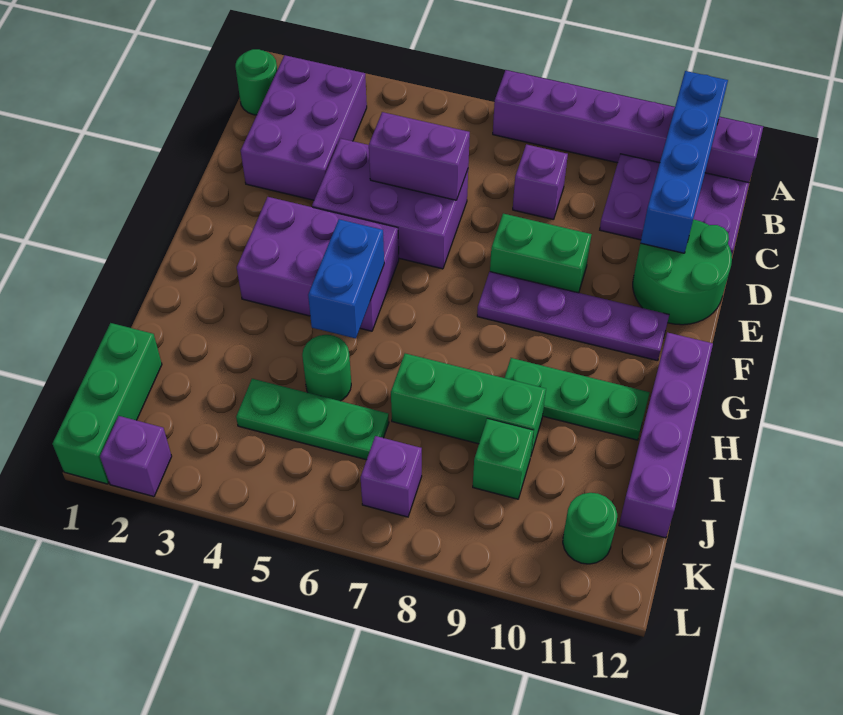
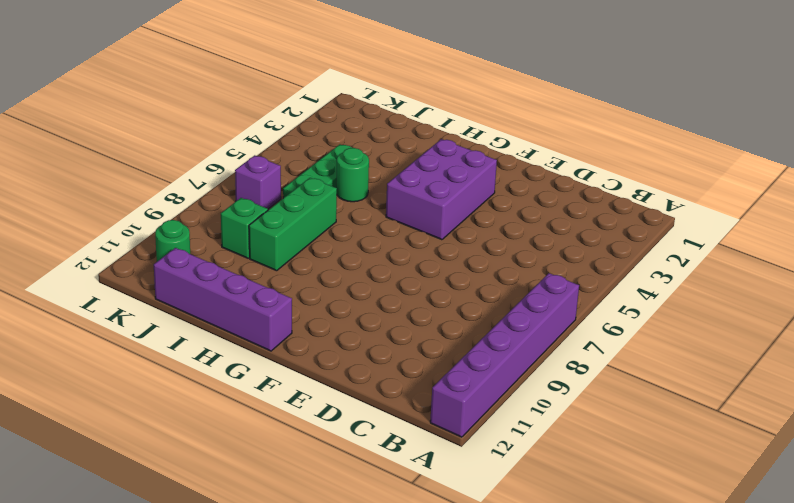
none -> green round brick B1 level 1
none -> purple brick B2:D3 level 1
none -> purple plate B10:C12 level 1

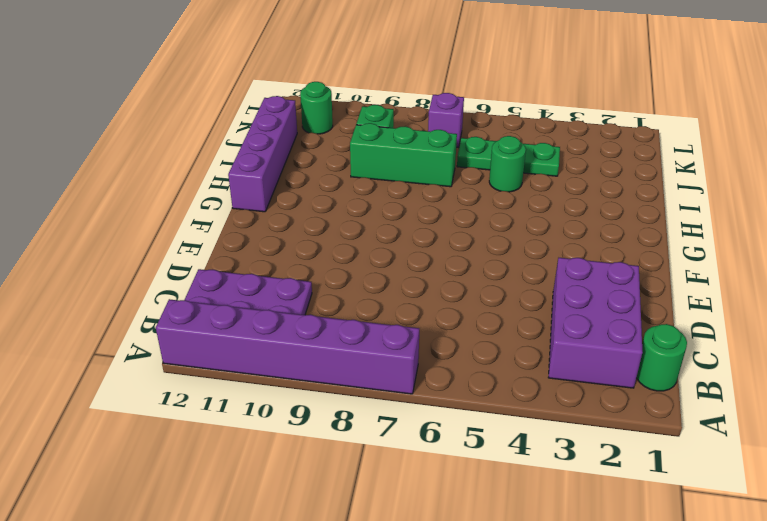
none -> purple brick C8 level 1
none -> purple brick D4:E6 level 1
none -> green round brick D11:E12 level 1

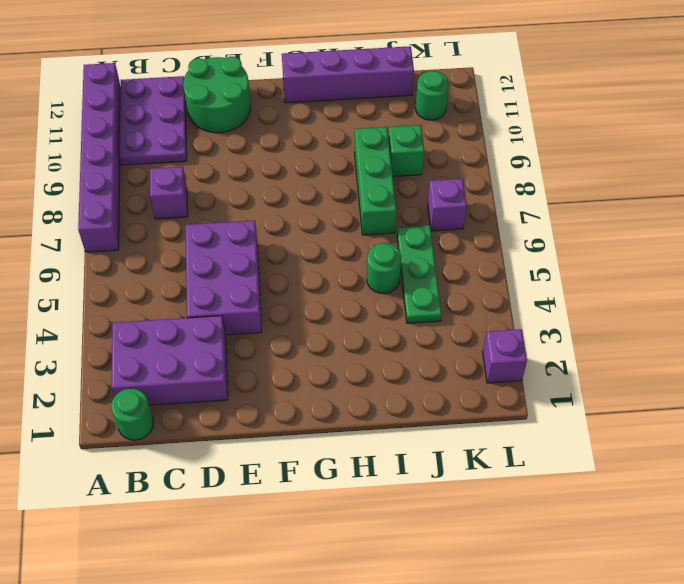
none -> green brick E8:E9 level 1
none -> purple brick F3:G5 level 1
none -> purple plate F8:F11 level 1

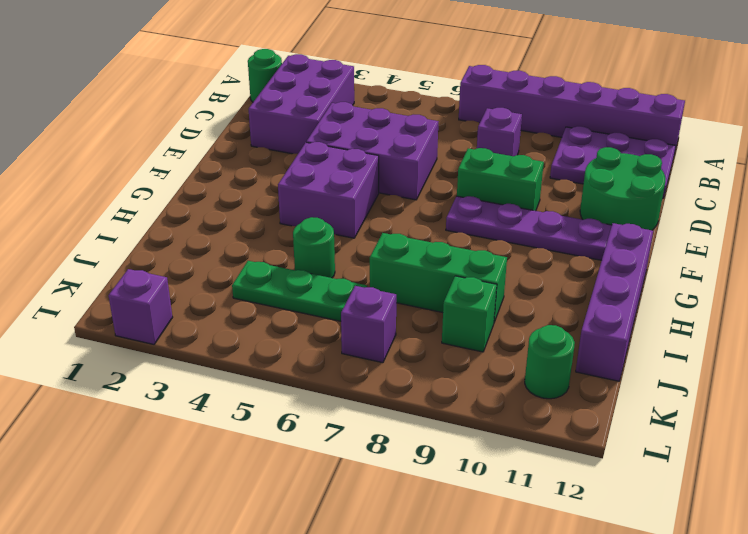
purple brick F4:G5 level 1 -> purple brick F3:G5 level 1
none -> green plate H9:H11 level 1
none -> green brick J1:L1 level 1
none -> blue brick A11:D11 level 2

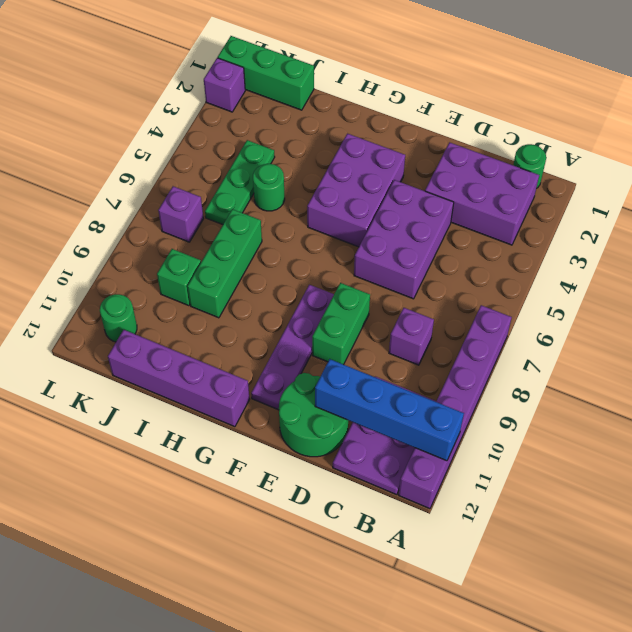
none -> green plate H9:H11 level 1
none -> purple brick D5:D6 level 2
none -> blue brick G5:H5 level 2

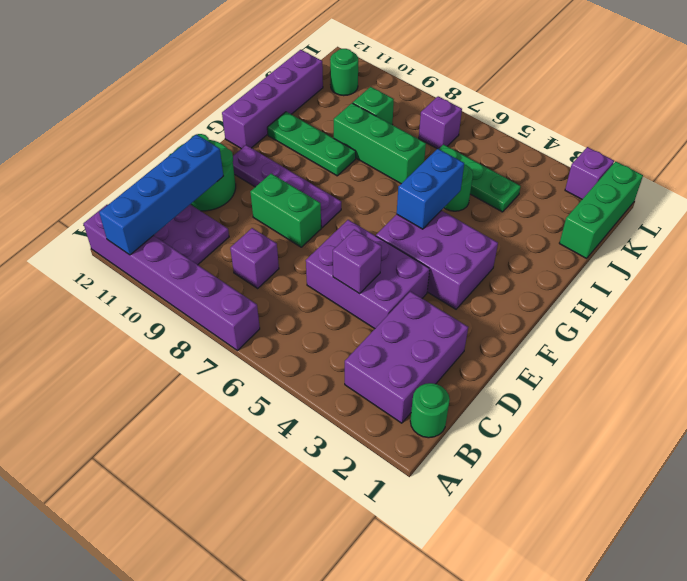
purple brick D5 level 2 -> purple brick D5:D6 level 2

